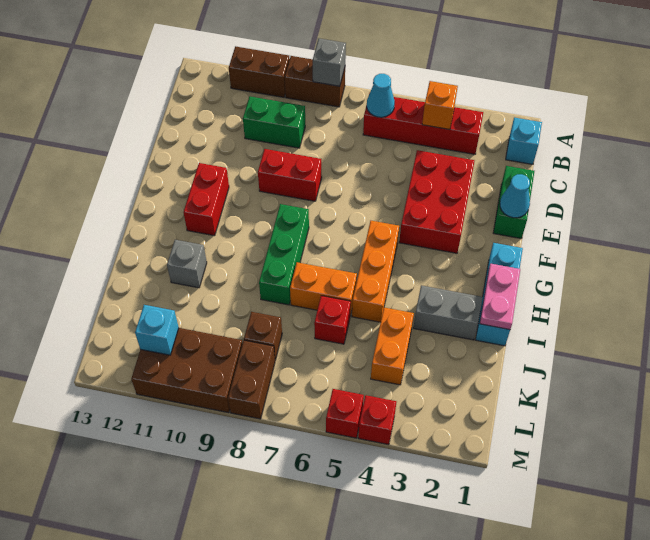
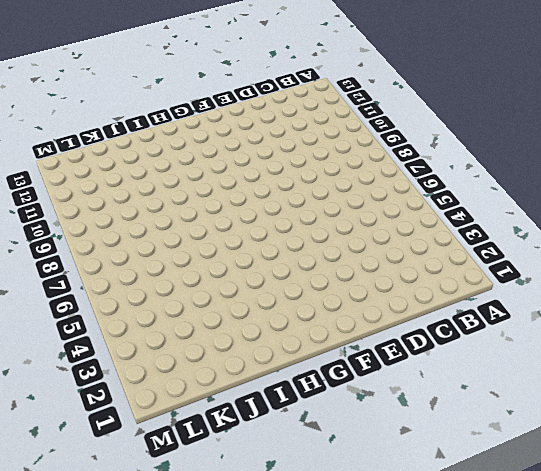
none -> brown brick A8:A9 level 1
none -> brown brick A10:A11 level 1
none -> cyan brick B1 level 1

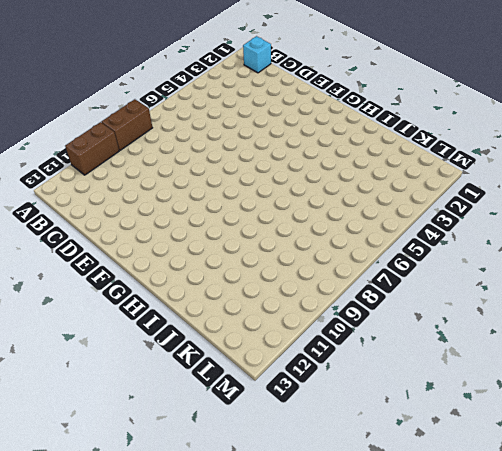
none -> red brick B3:B6 level 1
none -> green brick C9:C10 level 1
none -> green brick D1:E1 level 1

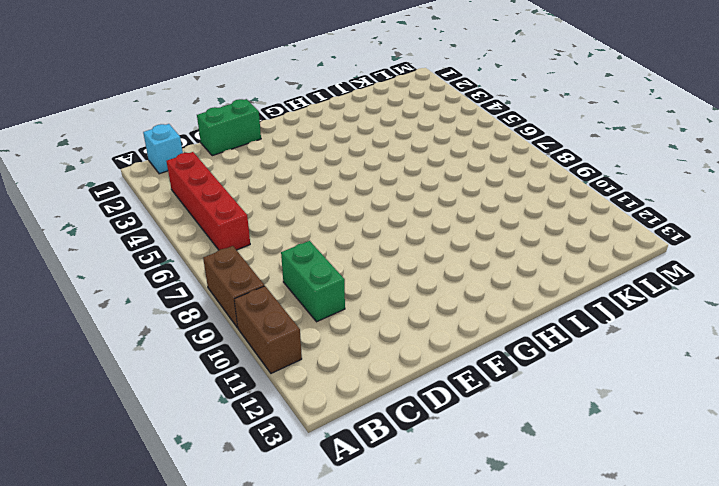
none -> red brick D3:F4 level 1
none -> red brick E8:E9 level 1
none -> red brick F11:G11 level 1

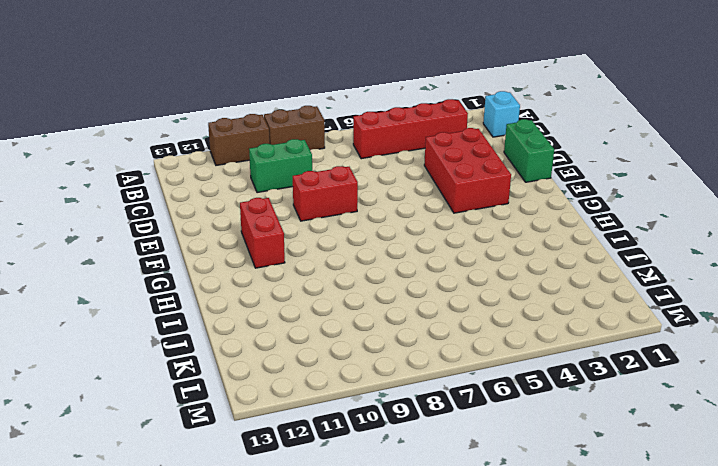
none -> cyan brick G1:I1 level 1
none -> orange brick G5:I5 level 1
none -> green brick G8:I8 level 1

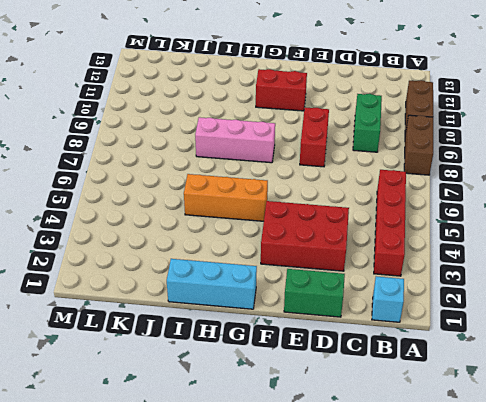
pink brick G8:I8 level 1 -> green brick G8:I8 level 1
none -> grey brick I2:I3 level 1
none -> orange brick I6:I7 level 1
none -> grey brick I11 level 1

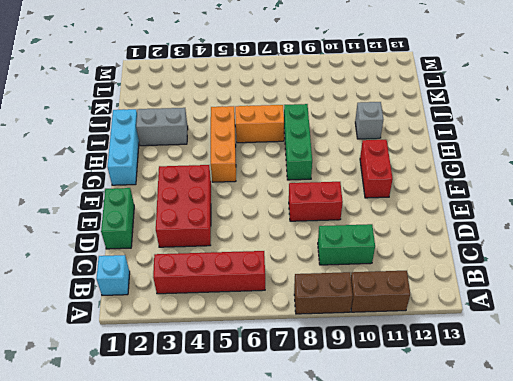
none -> orange brick J4:K4 level 1
none -> red brick J6 level 1
none -> brown brick K8 level 1

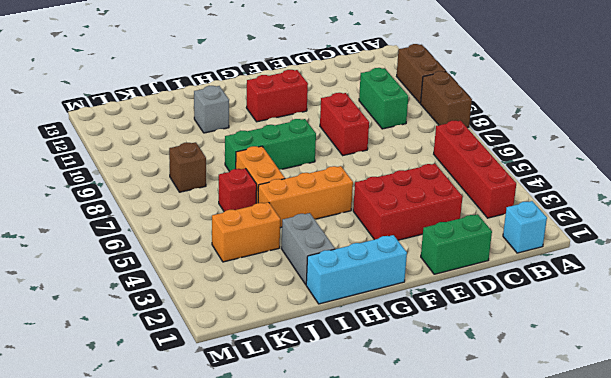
none -> brown brick L8:M8 level 1
none -> brown brick L9:M11 level 1
none -> red brick M4 level 1

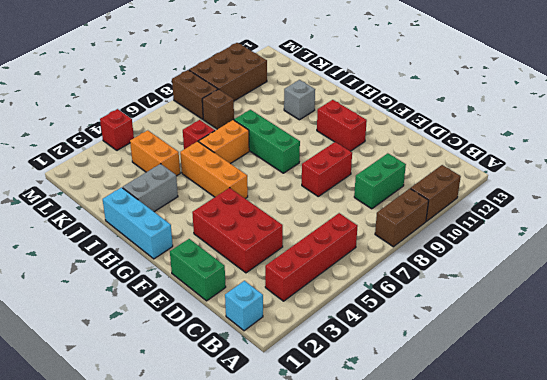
none -> red brick M5 level 1
none -> grey brick A8 level 2
none -> orange brick B4 level 2

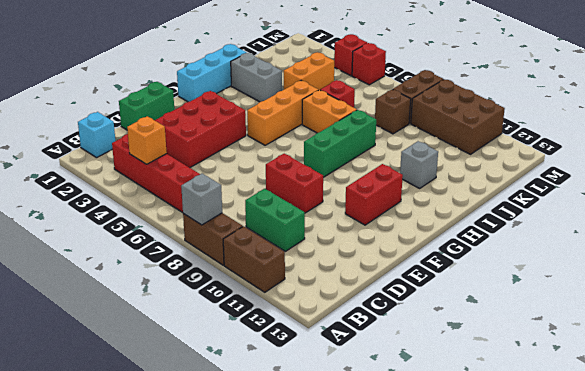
none -> cyan cone B6 level 2
none -> cyan cone E1 level 2
none -> pink plate H1:I1 level 2

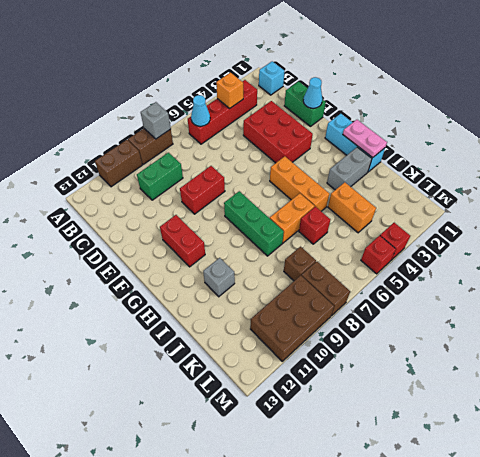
none -> cyan brick L11 level 2

